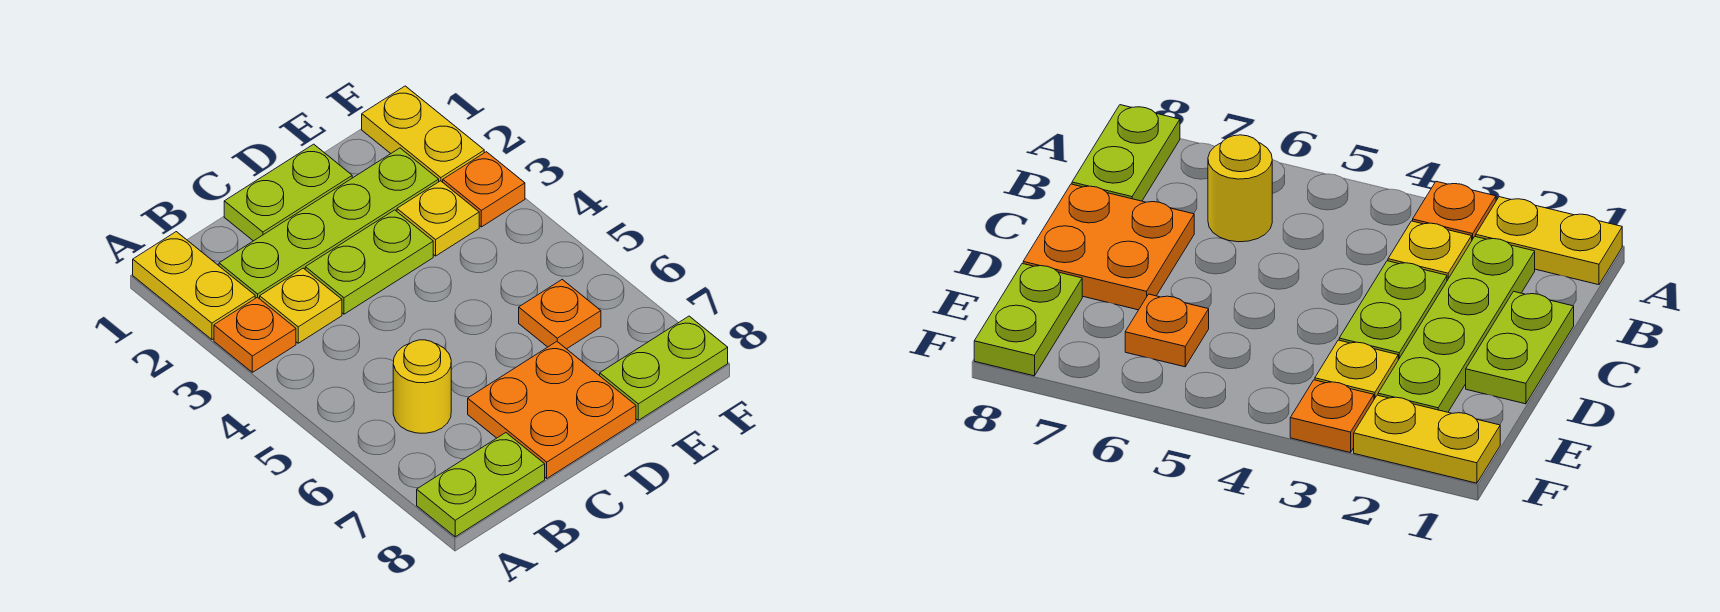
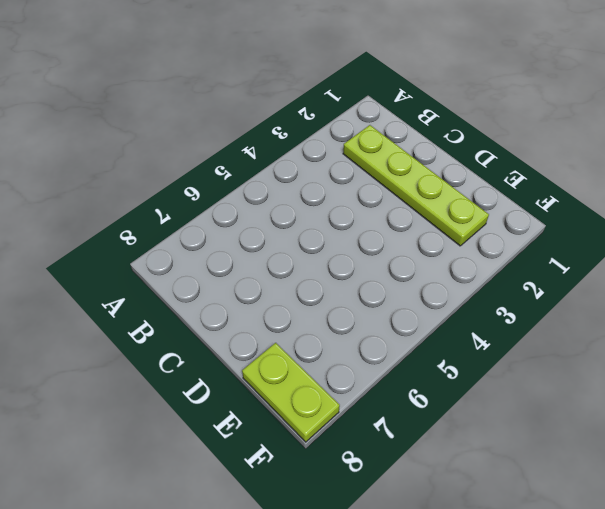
none -> yellow plate A1:A2 level 1
none -> orange plate A3 level 1
none -> lime plate A8:B8 level 1

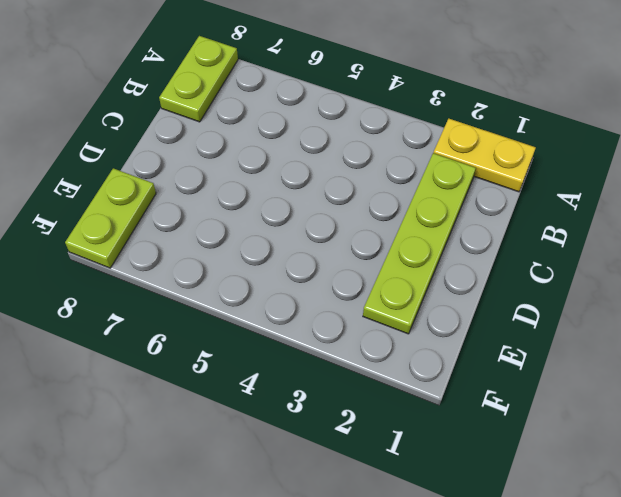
none -> orange plate A3 level 1
none -> yellow plate B3 level 1
none -> yellow round brick B6 level 1

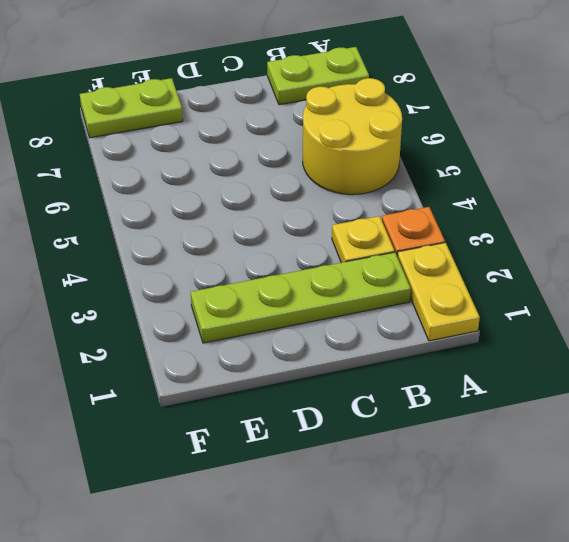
yellow round brick A5:B6 level 1 -> yellow round brick B6 level 1
none -> lime plate C1:D1 level 1
none -> lime plate C3:D3 level 1
none -> orange plate C7:D8 level 1

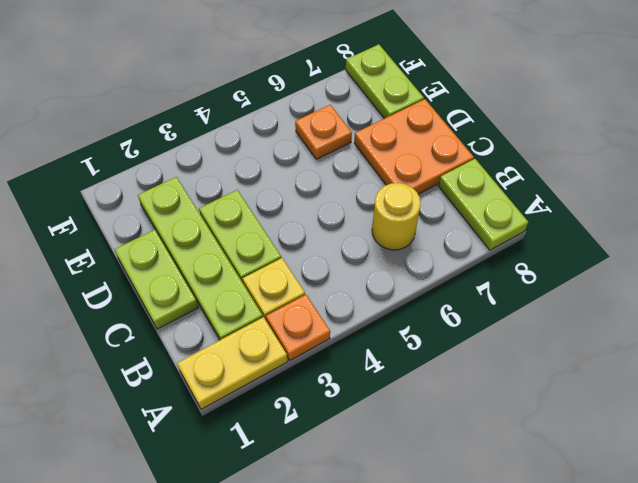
none -> yellow plate E3 level 1
none -> yellow plate F1:F2 level 1
none -> orange plate F3 level 1

